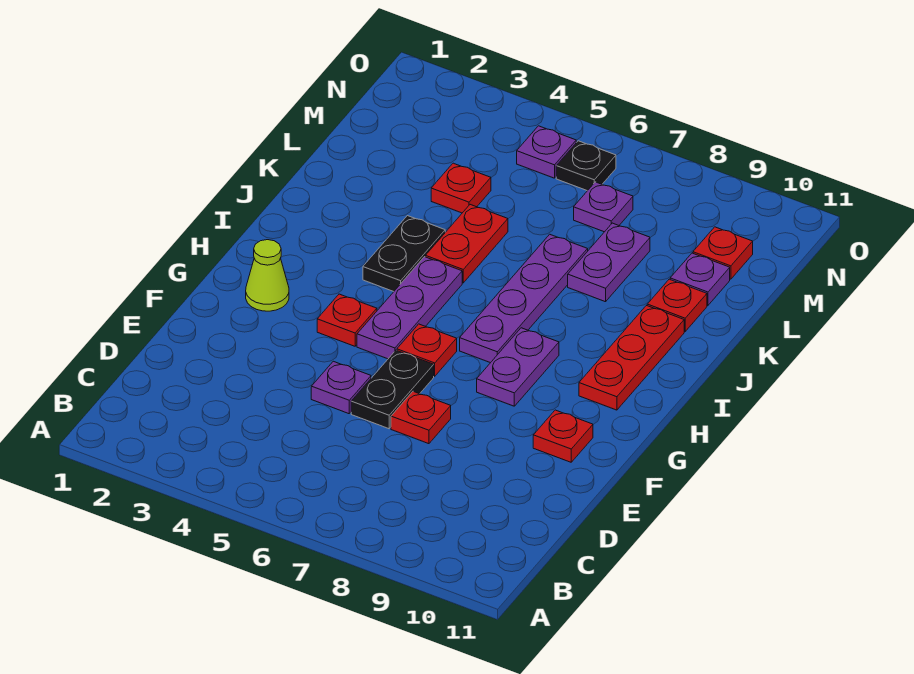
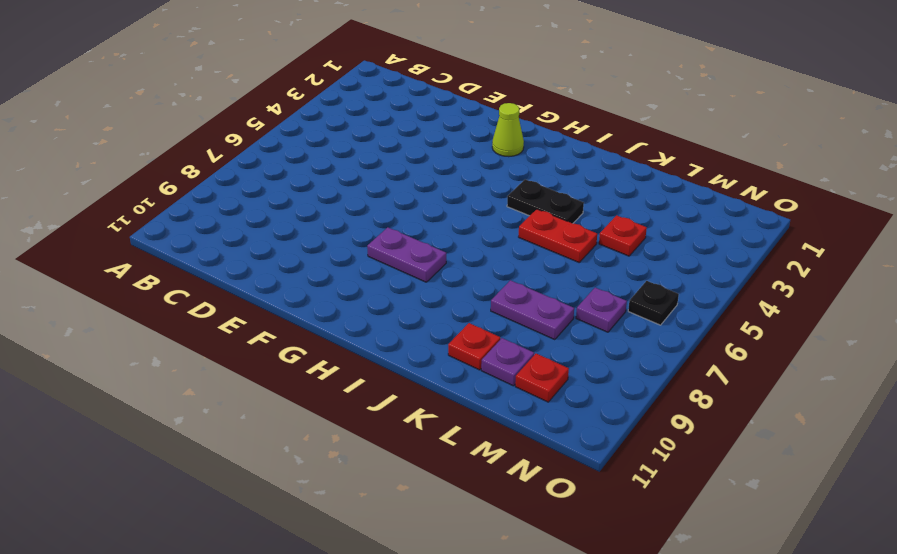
none -> purple plate E5 level 1
none -> black plate E6:F6 level 1
none -> red plate E7 level 1

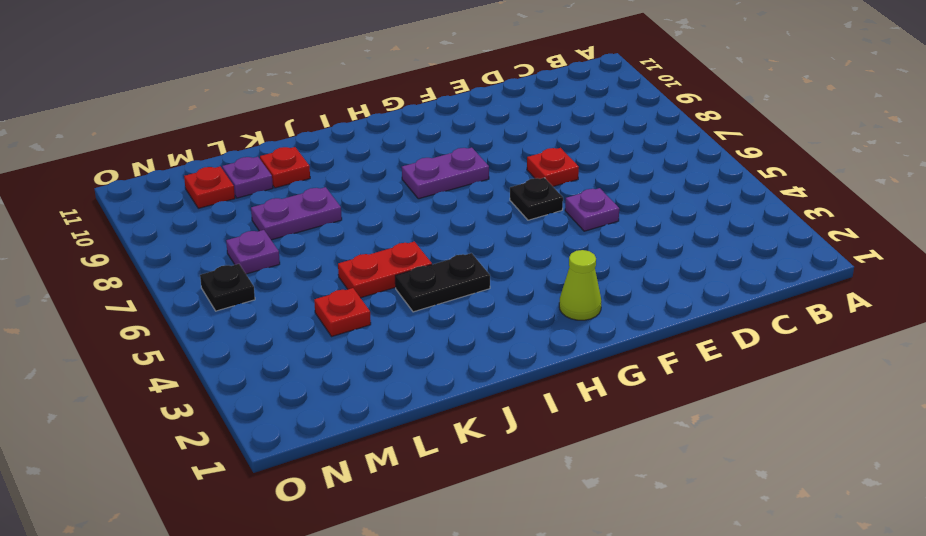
black plate F6 level 1 -> black plate E6:F6 level 1
none -> red plate F10 level 1
none -> red plate G4 level 1
none -> purple plate G5:I5 level 1

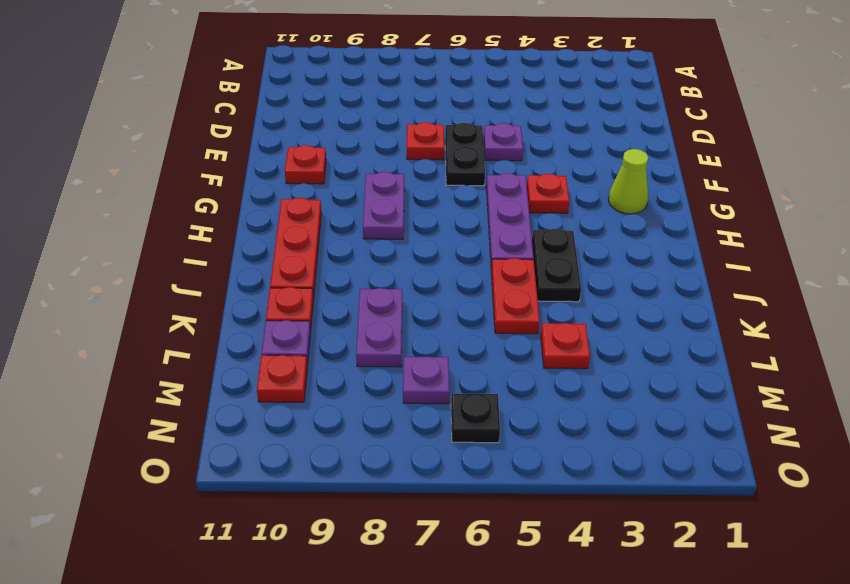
none -> red plate G6 level 1
none -> purple plate H7:K7 level 1
none -> purple plate N5 level 1

